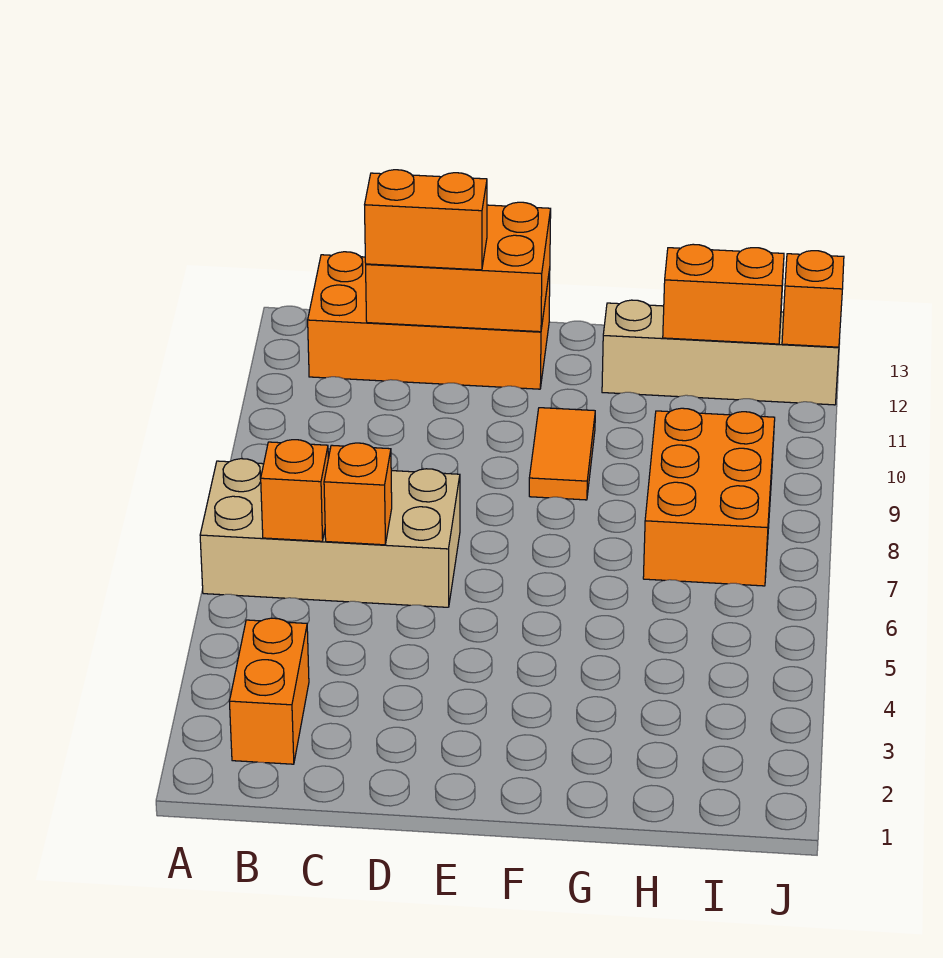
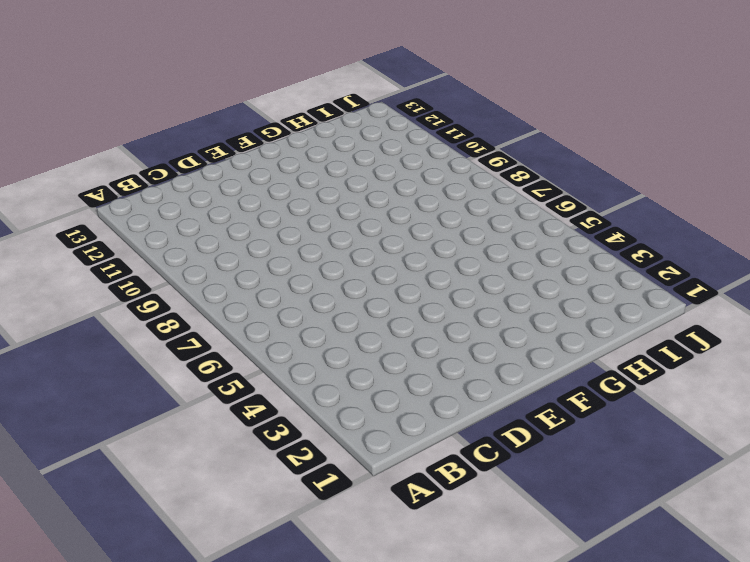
none -> tan brick A6:D7 level 1
none -> orange brick B2:B3 level 1
none -> orange brick B12:E13 level 1

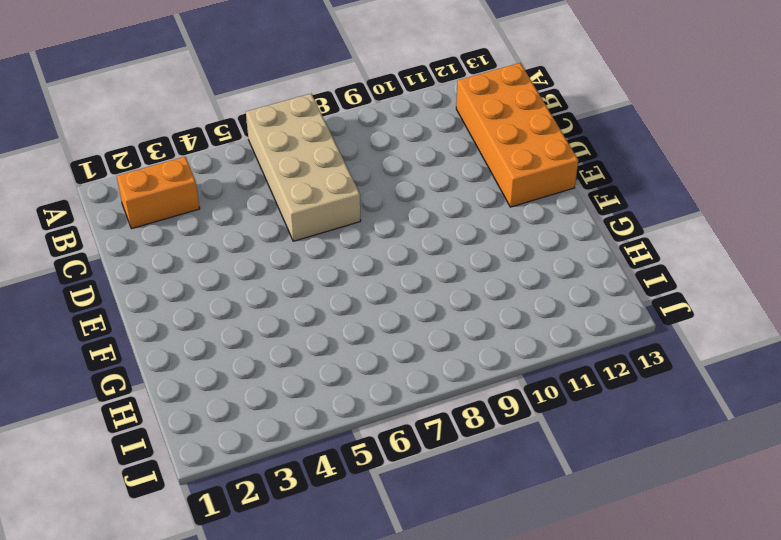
none -> orange tile F9:F10 level 1
none -> tan brick G12:J12 level 1
none -> orange brick H7:I9 level 1

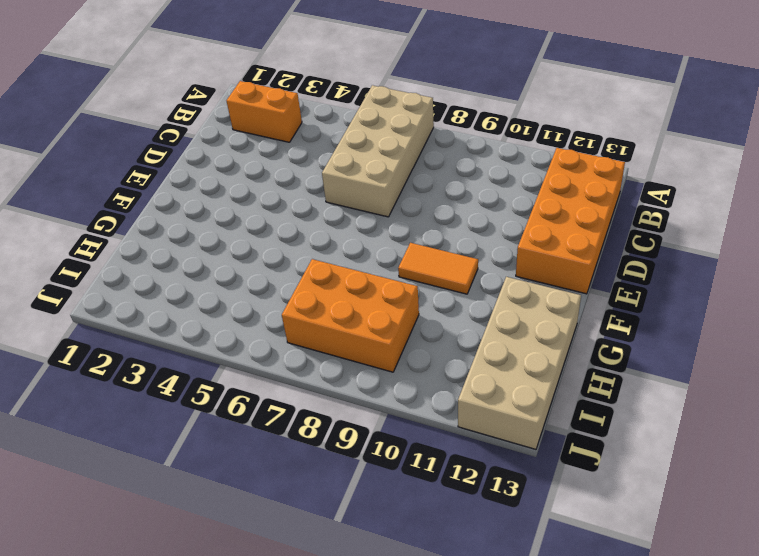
tan brick G12:J13 level 1 -> tan brick G12:J12 level 1
none -> orange brick B6 level 2
none -> orange brick C6 level 2
none -> orange brick C12:E13 level 2

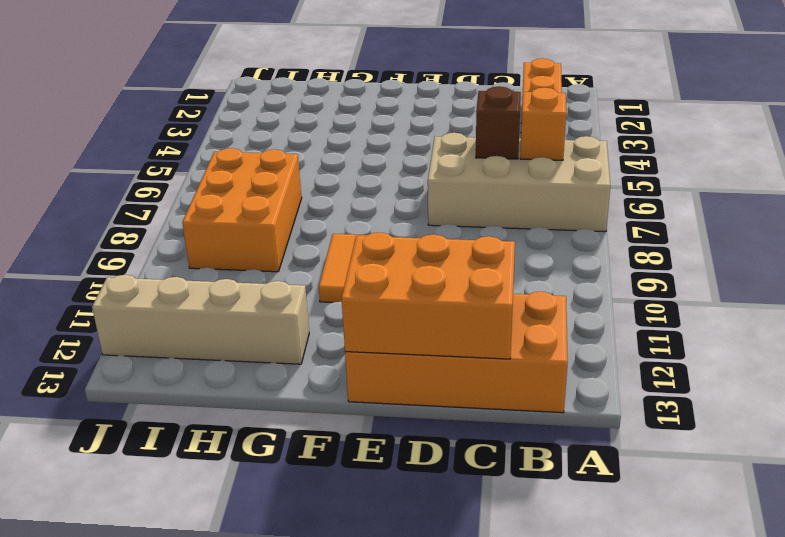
brown brick C6 level 2 -> orange brick C6 level 2
none -> orange brick H12:I12 level 2
none -> orange brick J12 level 2
none -> orange brick C12:D12 level 3

